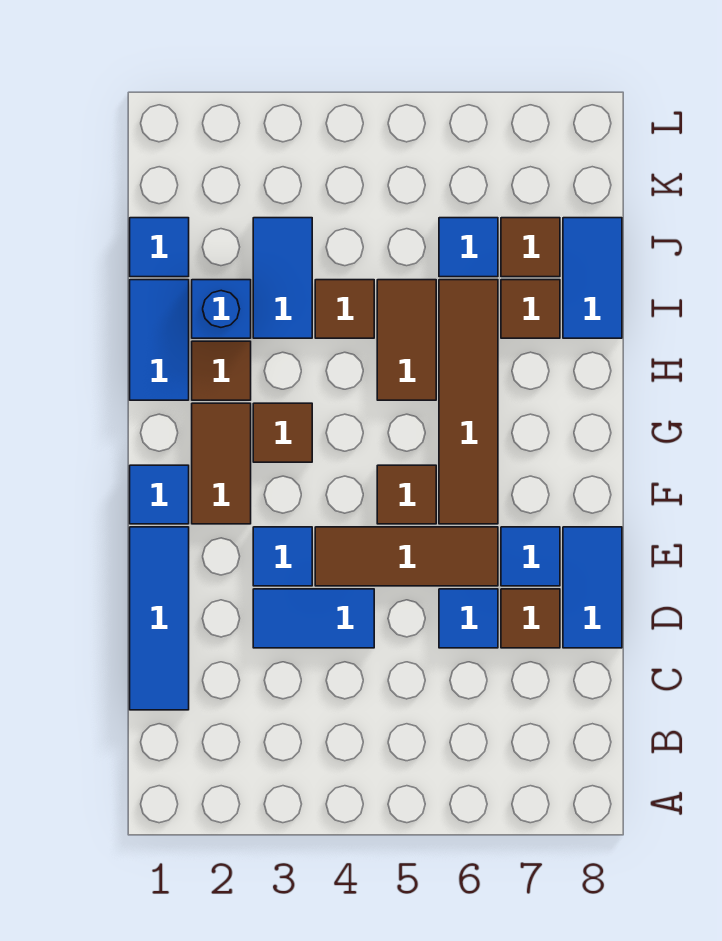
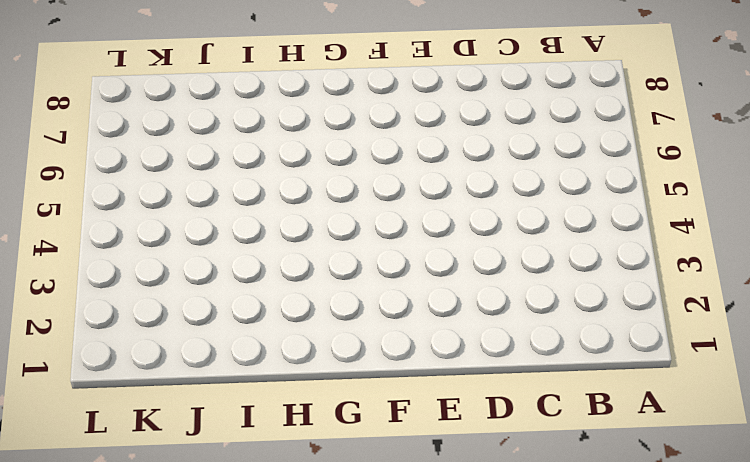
none -> blue tile C1:E1 level 1
none -> blue tile D3:D4 level 1
none -> blue tile D6 level 1

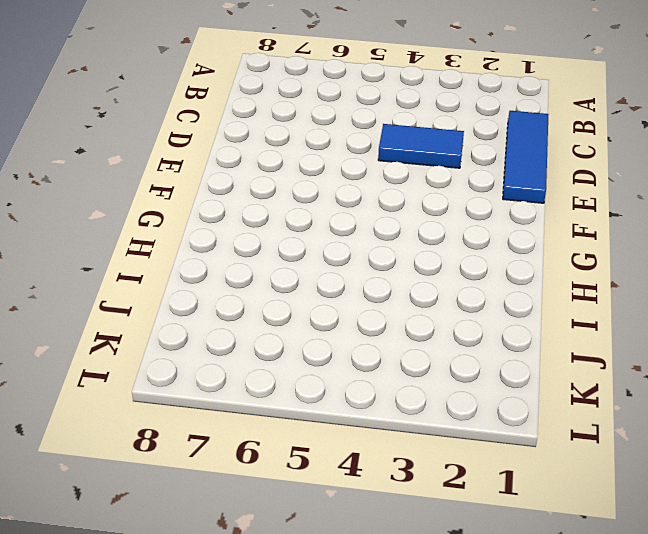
none -> blue tile D6 level 1
none -> brown tile D7 level 1
none -> blue tile D8:E8 level 1

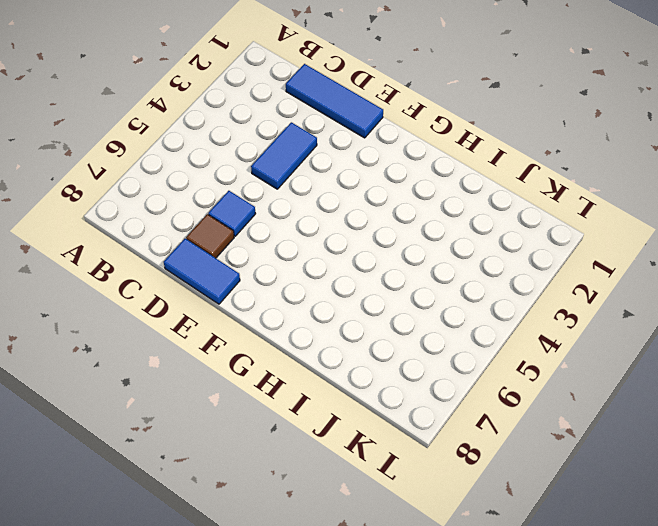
none -> blue tile E3 level 1
none -> brown tile E4:E6 level 1
none -> blue tile E7 level 1

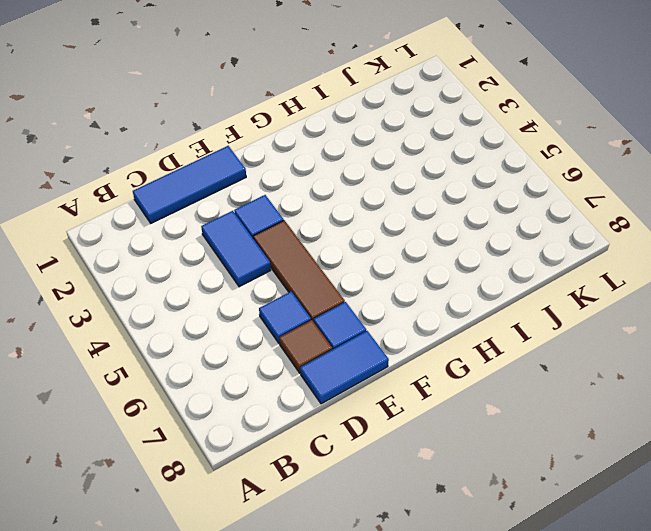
none -> blue tile F1 level 1
none -> brown tile F2:G2 level 1
none -> brown tile F5 level 1

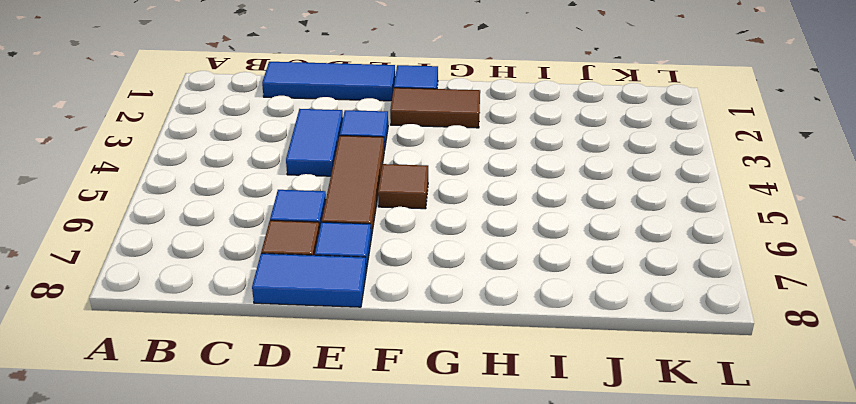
none -> brown tile F6:I6 level 1
none -> brown tile G3 level 1
none -> blue tile H1:I1 level 1

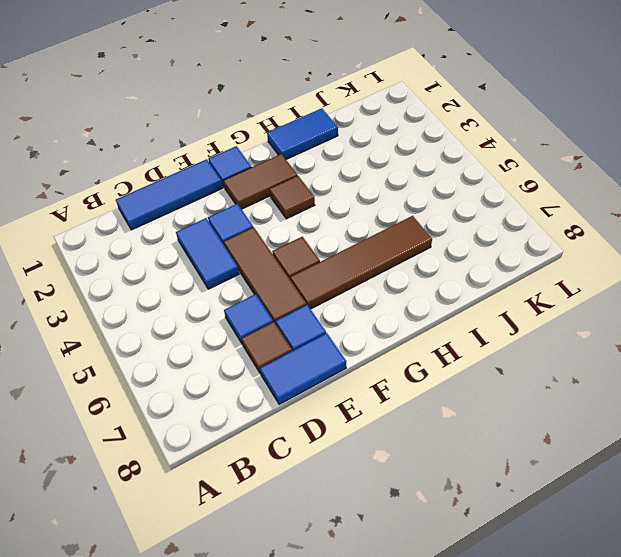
none -> brown tile H2 level 1
none -> brown tile H5:I5 level 1
none -> blue brick I2 level 1

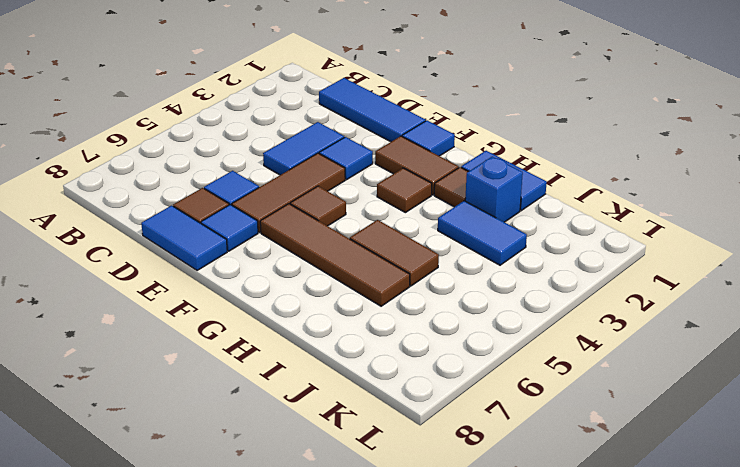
none -> brown tile I4 level 1
none -> brown tile I7 level 1
none -> blue tile I8:J8 level 1

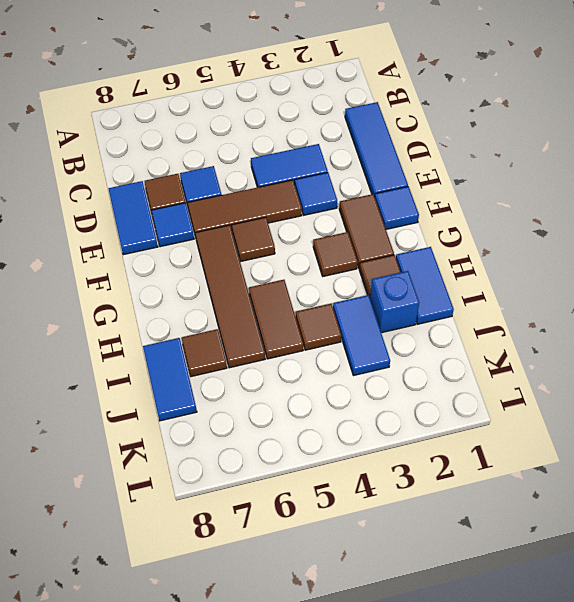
none -> blue tile J1 level 1
none -> blue tile J6 level 1
none -> brown tile J7 level 1

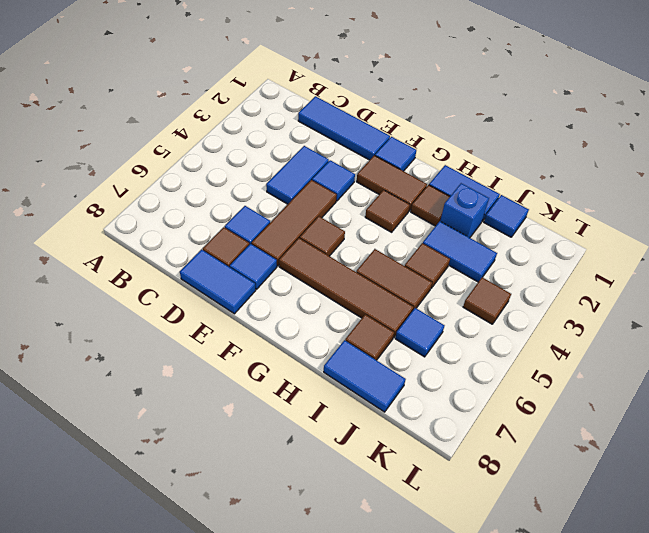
brown tile K4 level 1 -> brown tile J7 level 1

